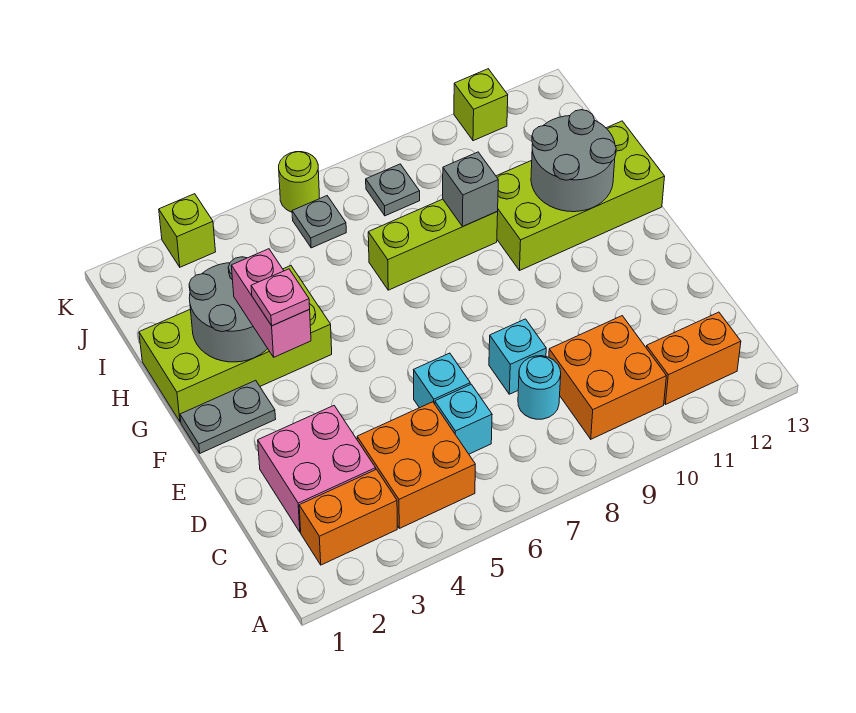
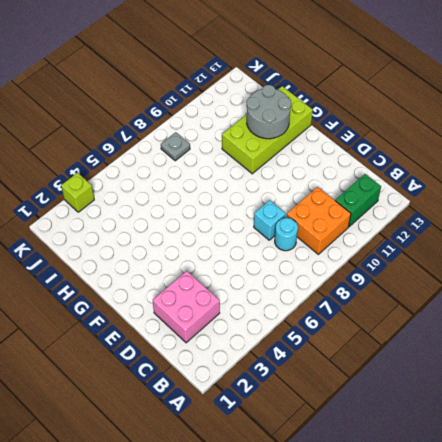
green brick B11:B12 level 1 -> orange brick B11:B12 level 1
none -> orange brick B2:B3 level 1
none -> orange brick B4:C5 level 1
none -> cyan brick C6 level 1

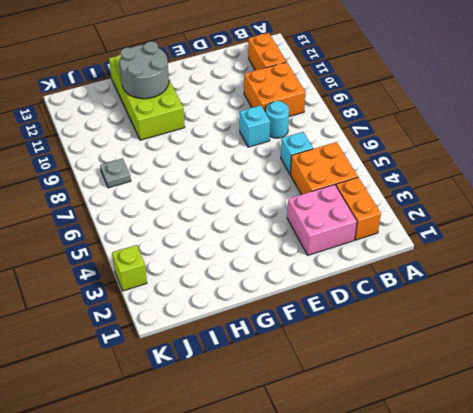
none -> cyan brick D6 level 1
none -> grey plate F1:F2 level 1
none -> lime brick G1:H4 level 1

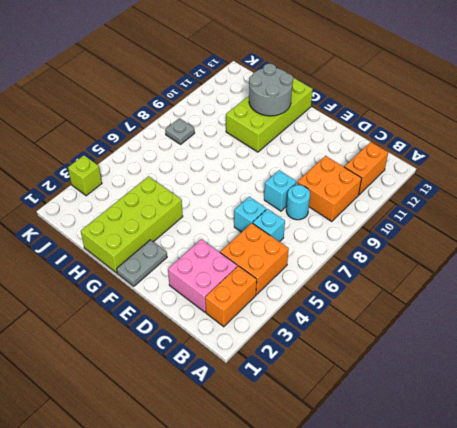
none -> lime brick H7:H9 level 1
none -> grey plate J6 level 1
none -> lime round brick K6 level 1

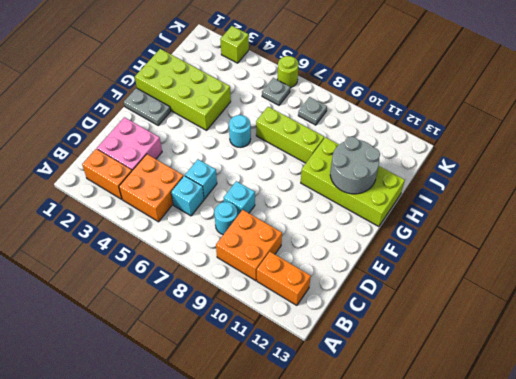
cyan round brick G6 level 1 -> none
none -> lime brick K11 level 1
none -> grey round brick G2:H3 level 2
none -> grey brick H9 level 2

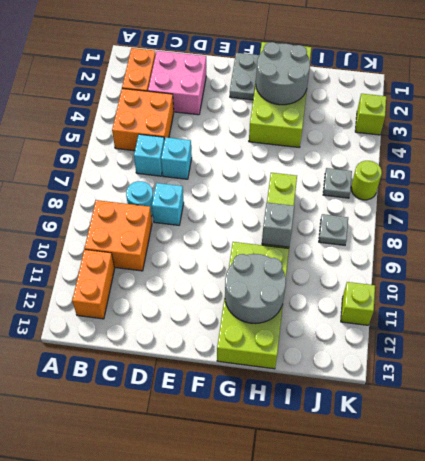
none -> pink brick F3:G3 level 3
none -> pink plate F3 level 4

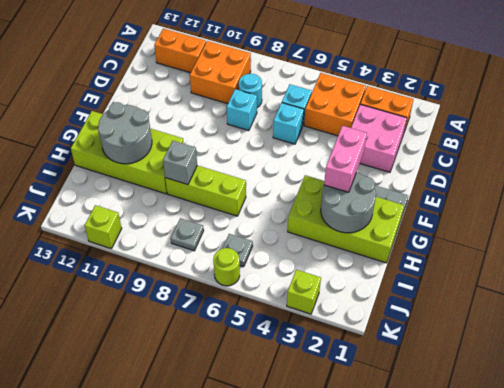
none -> pink plate F3 level 4

